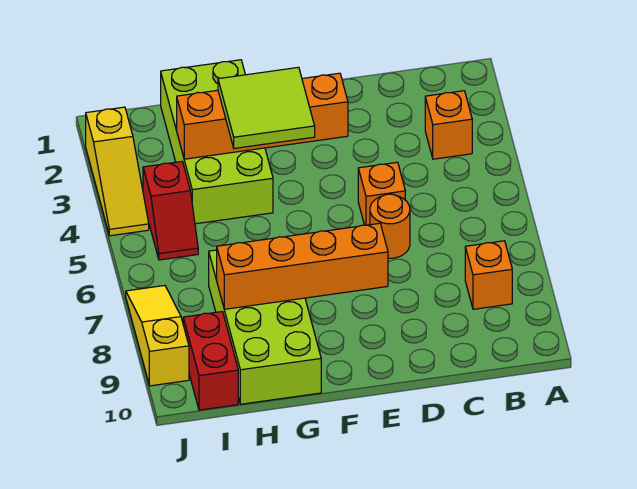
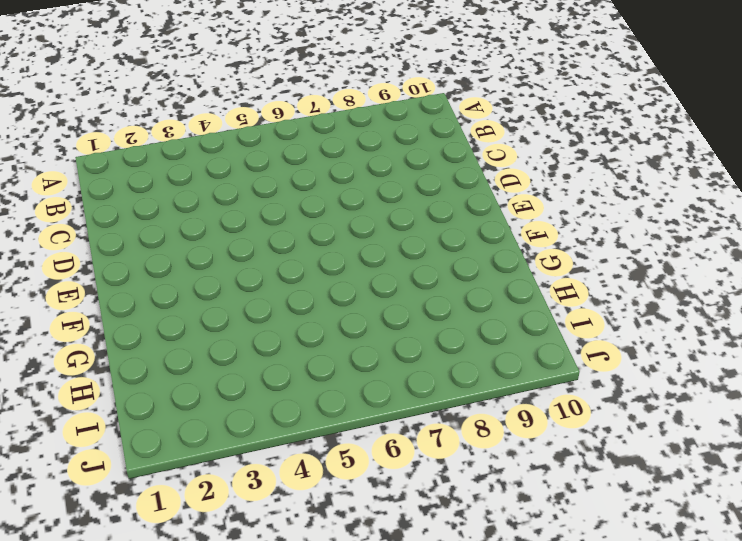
none -> orange brick B3 level 1
none -> orange brick B8 level 1
none -> orange brick D5 level 1

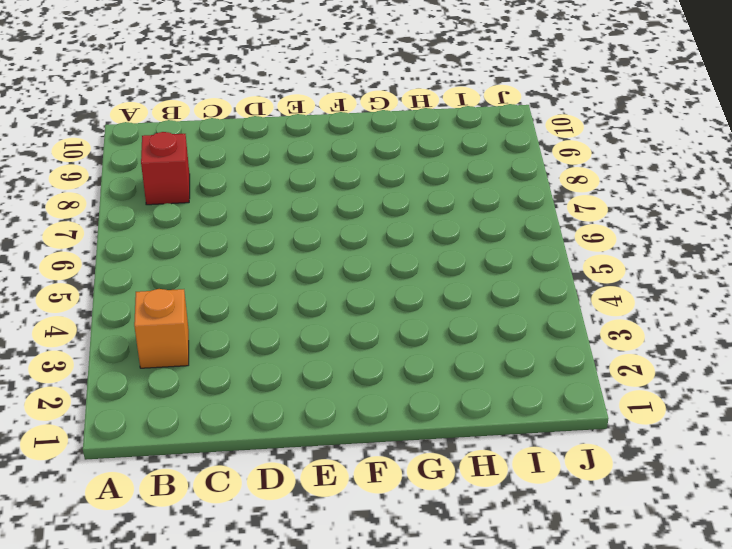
red brick B8 level 1 -> orange brick B8 level 1
none -> orange brick D5 level 1
none -> orange round brick D6 level 1
none -> lime brick G1:H4 level 1

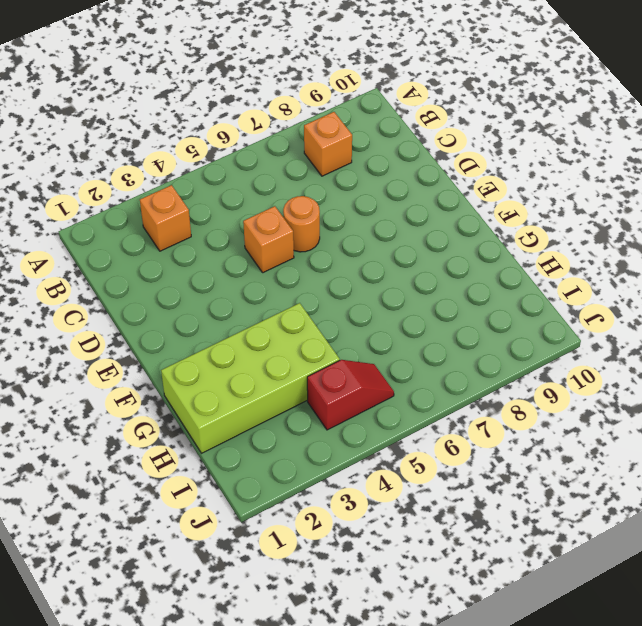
none -> lime brick G7:H10 level 1
none -> red brick I9:I10 level 1
none -> yellow slope J2:J4 level 1 top 2

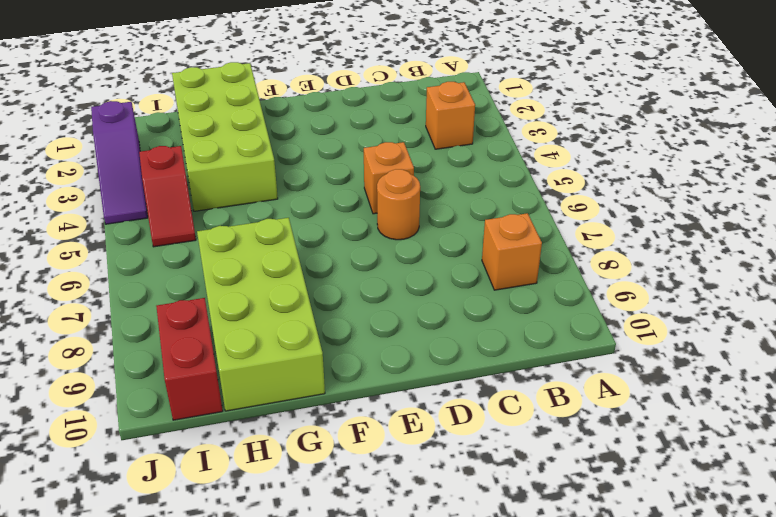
purple slope J2:J4 level 1 top 2 -> yellow slope J2:J4 level 1 top 2
none -> yellow slope J7:J9 level 1 top 9
none -> orange brick E3:H3 level 2
none -> orange brick E8:H8 level 2

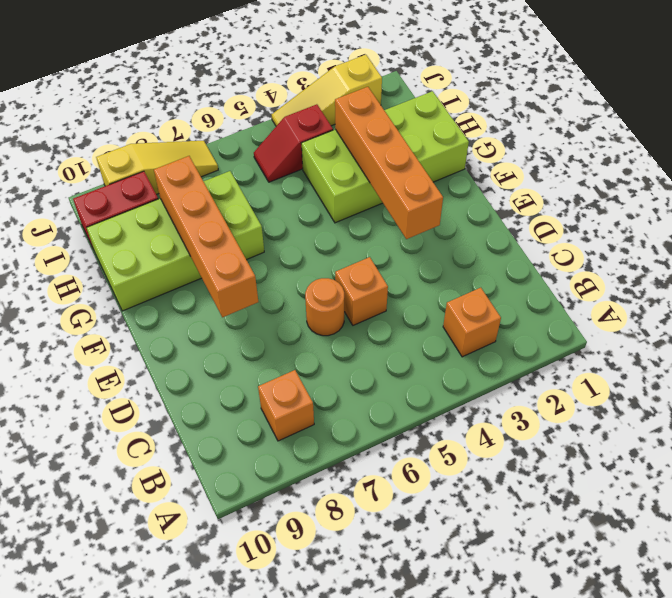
none -> lime tile F3:G4 level 3

